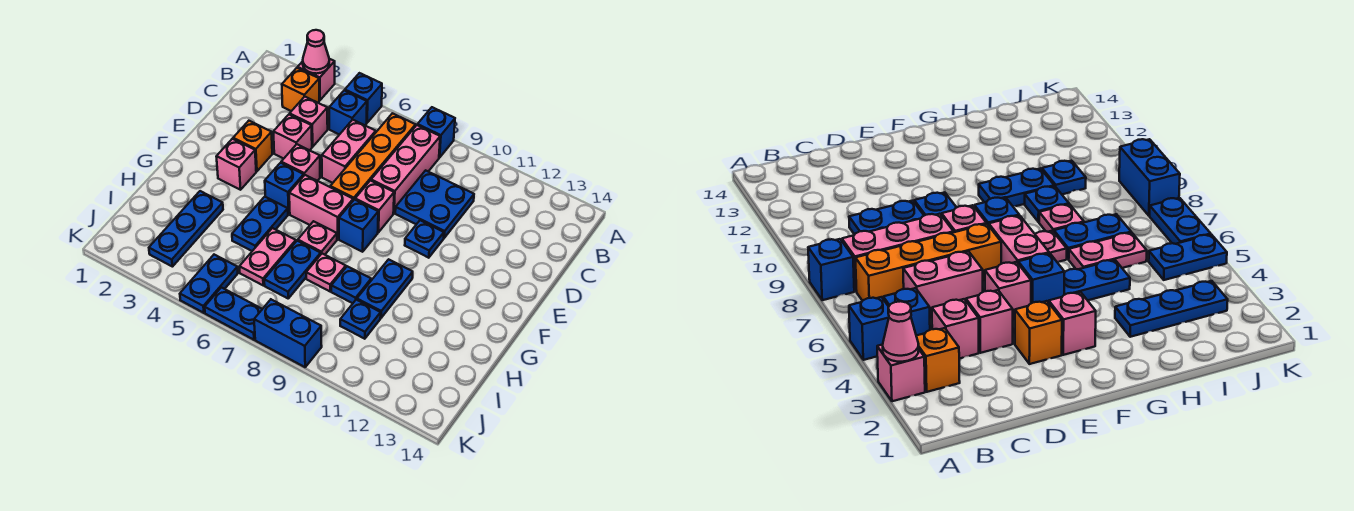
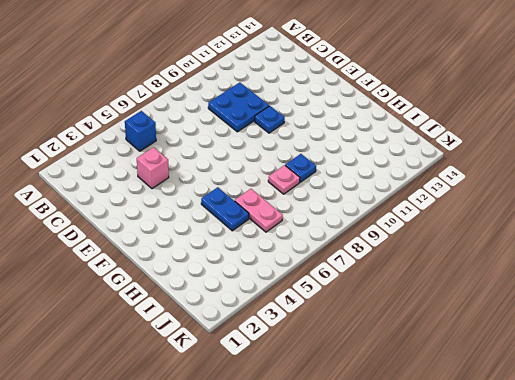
none -> pink brick A3 level 1
none -> blue brick A5 level 1
none -> blue brick A8 level 1
none -> orange brick B3 level 1

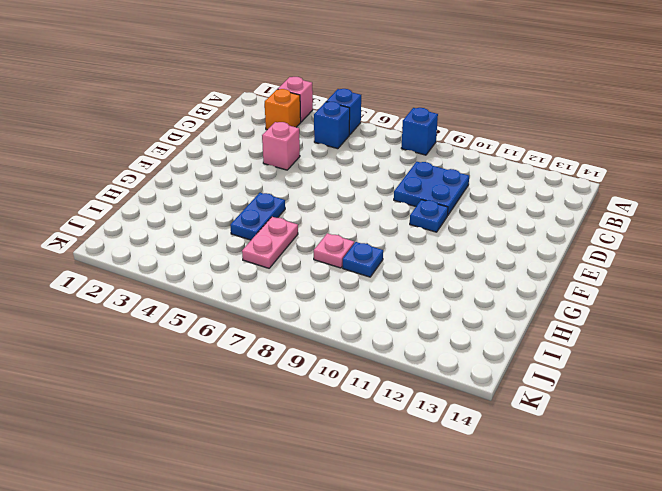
none -> orange brick B7:E7 level 1
none -> pink brick B8:D8 level 1
none -> pink brick C4 level 1
none -> pink brick C6:D6 level 1

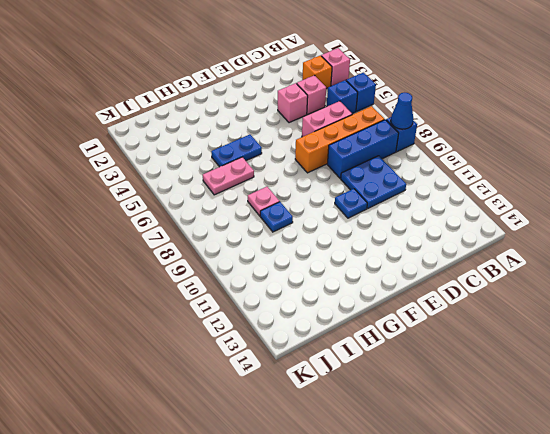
blue cone A8 level 2 -> none
blue brick B8:D8 level 1 -> pink brick B8:D8 level 1
none -> orange brick E3 level 1
none -> pink brick E5 level 1
none -> pink brick E8 level 1
none -> pink brick F3 level 1

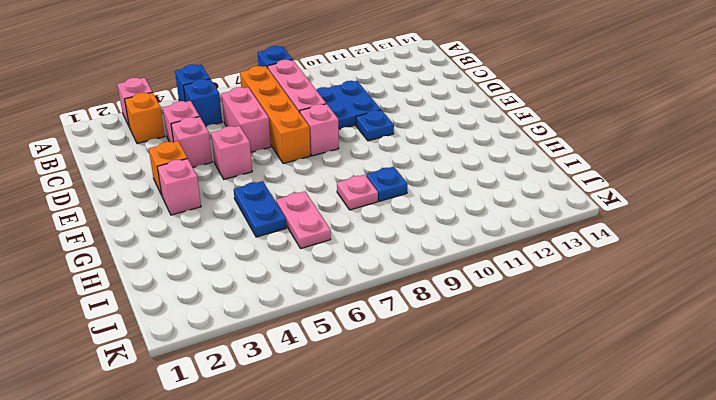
none -> blue brick F5 level 1
none -> pink brick F6:F7 level 1
none -> blue brick F8 level 1
none -> pink plate G7 level 1

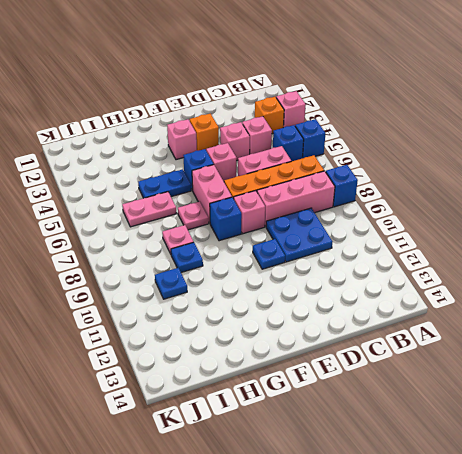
none -> blue plate G10:H10 level 1
none -> blue plate H3:J3 level 1
none -> blue plate H7:I7 level 1
none -> blue plate J5:K5 level 1

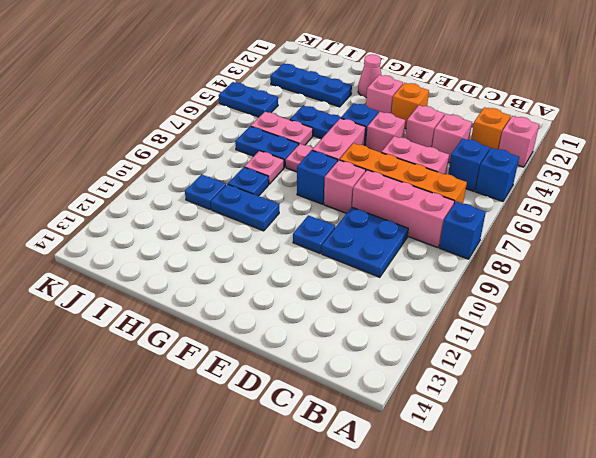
pink cone G2 level 1 -> pink cone A3 level 2
none -> blue plate K6:K7 level 1
none -> blue brick K8:K9 level 1

